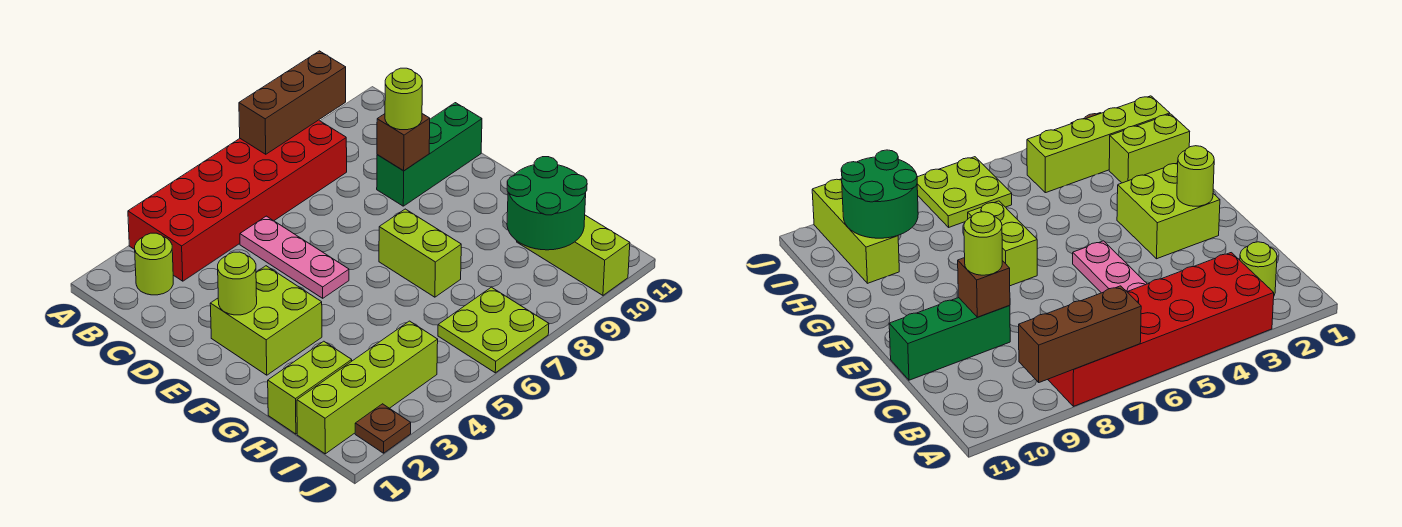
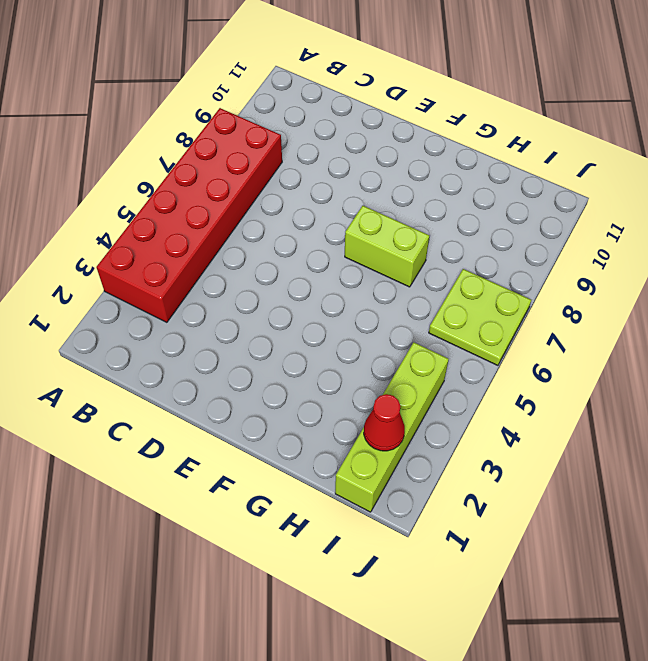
red cone I2 level 2 -> none
none -> lime round brick B2 level 1
none -> pink plate C5:E5 level 1
none -> green brick D9:D11 level 1

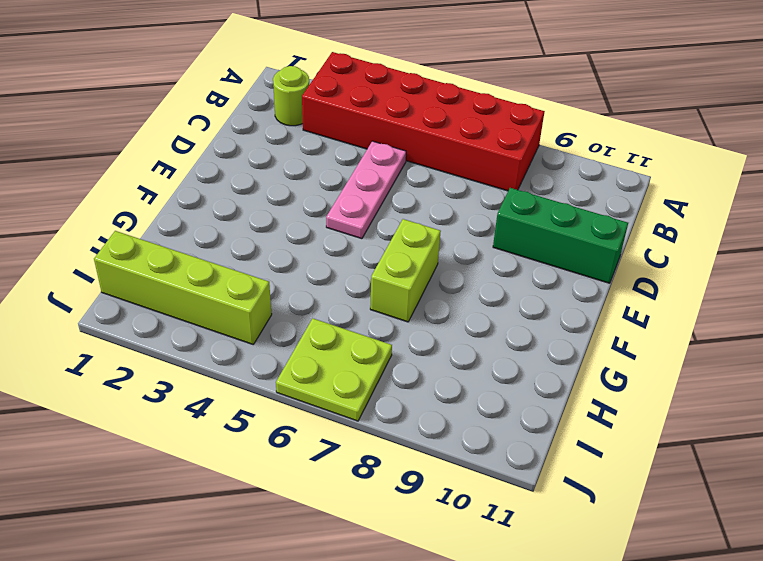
none -> lime brick E2:F3 level 1
none -> lime brick H1:H2 level 1
none -> lime brick H10:J10 level 1

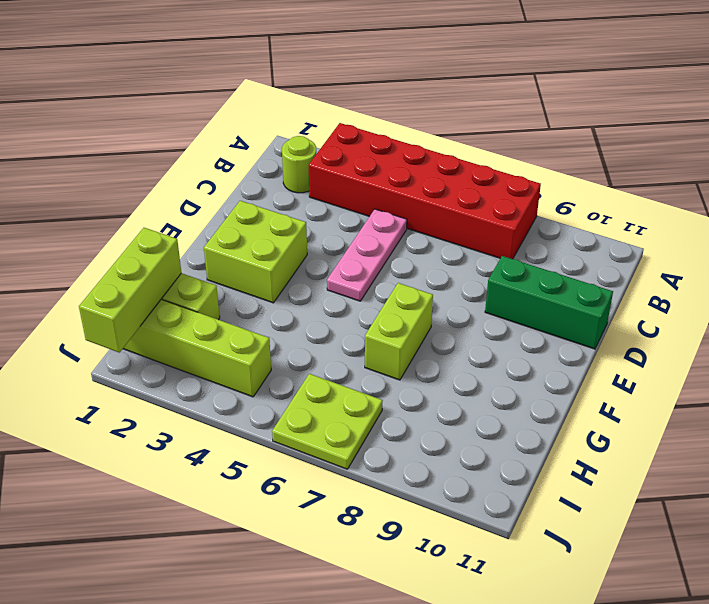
lime brick H1:J1 level 2 -> lime brick H10:J10 level 1
none -> brown plate J2 level 1
none -> brown brick A7:A9 level 2
none -> brown brick D9 level 2

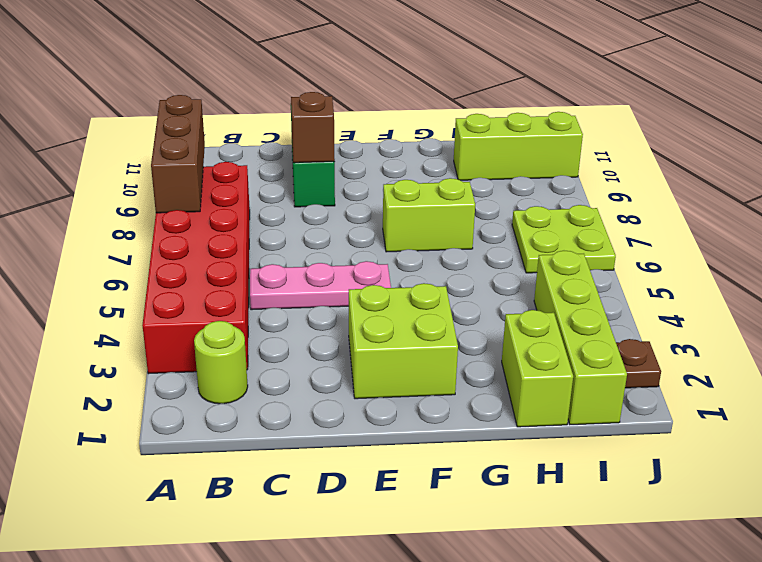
none -> lime round brick E2 level 2
none -> green round brick H9:I10 level 2
none -> lime round brick D9 level 3

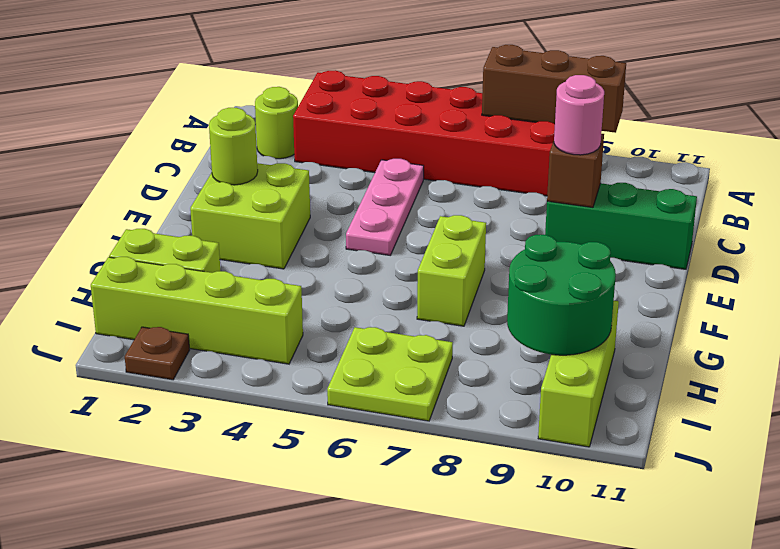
pink round brick D9 level 3 -> lime round brick D9 level 3

